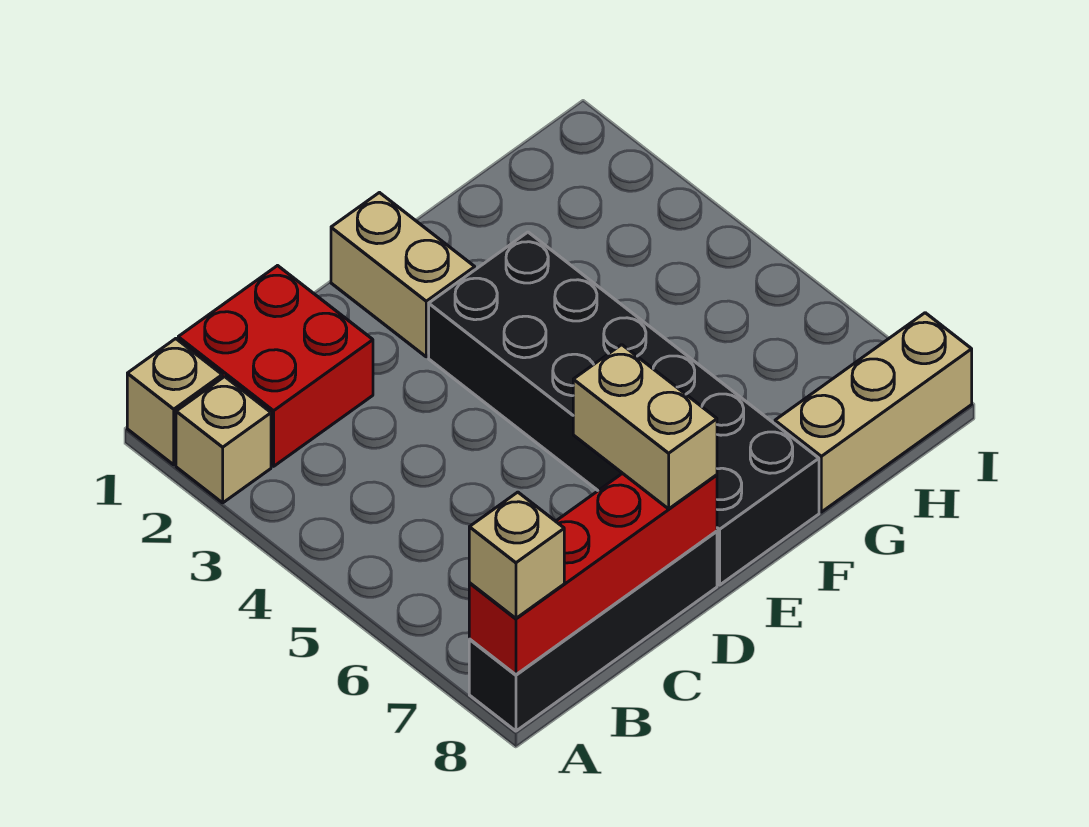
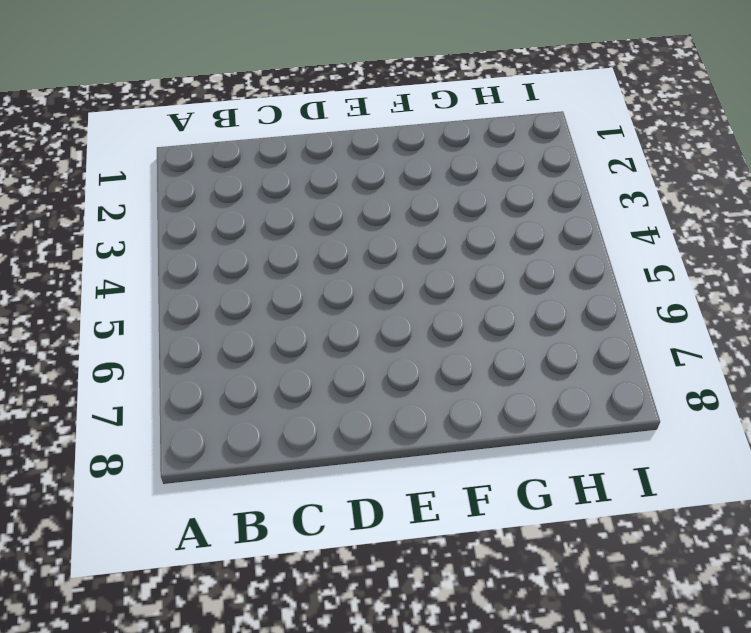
none -> tan brick A1 level 1
none -> tan brick A2 level 1

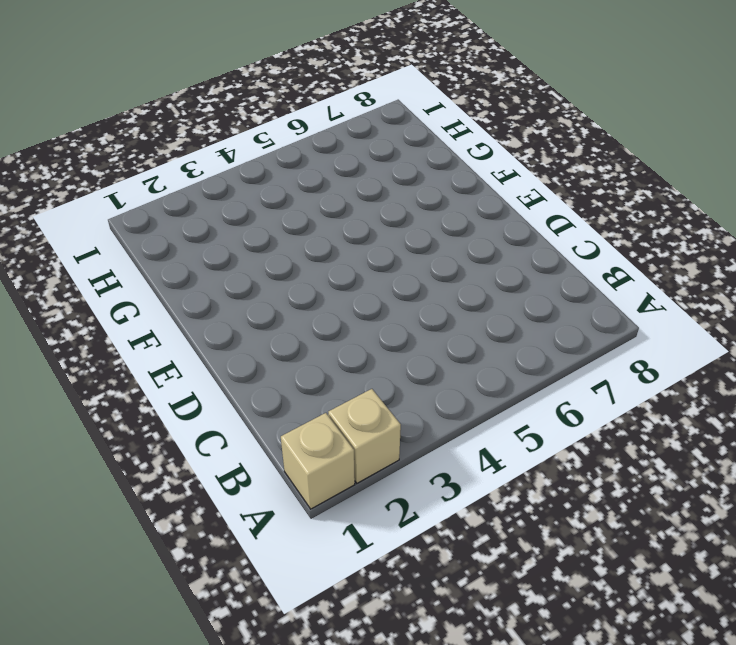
none -> black brick A8:D8 level 1
none -> red brick B1:C2 level 1

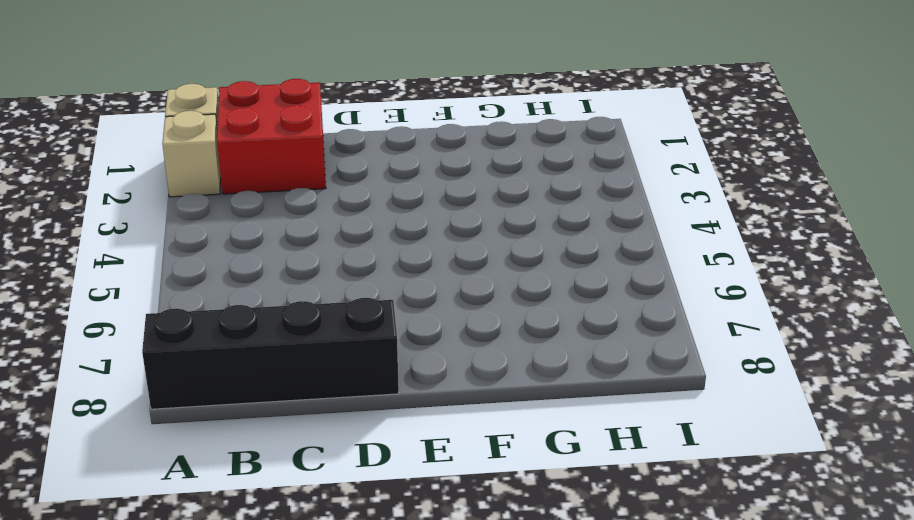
none -> tan brick E1:E2 level 1
none -> black brick E3:F8 level 1

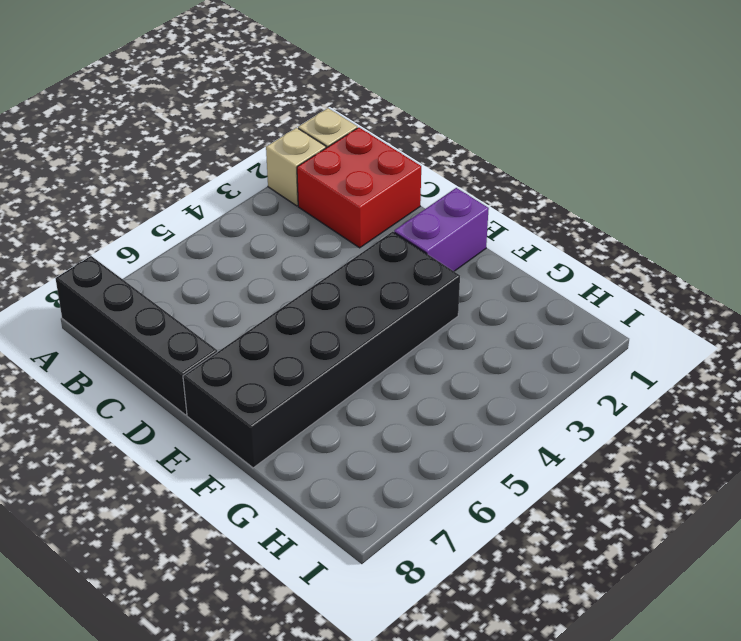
purple brick E1:E2 level 1 -> tan brick E1:E2 level 1
none -> tan brick G8:I8 level 1
none -> red brick A8:D8 level 2

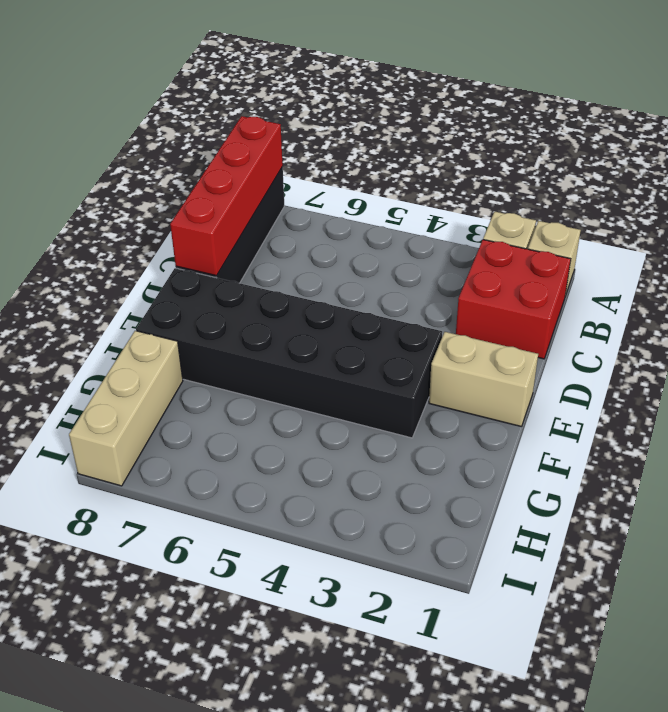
none -> tan brick A8 level 3
none -> tan brick D7:D8 level 3

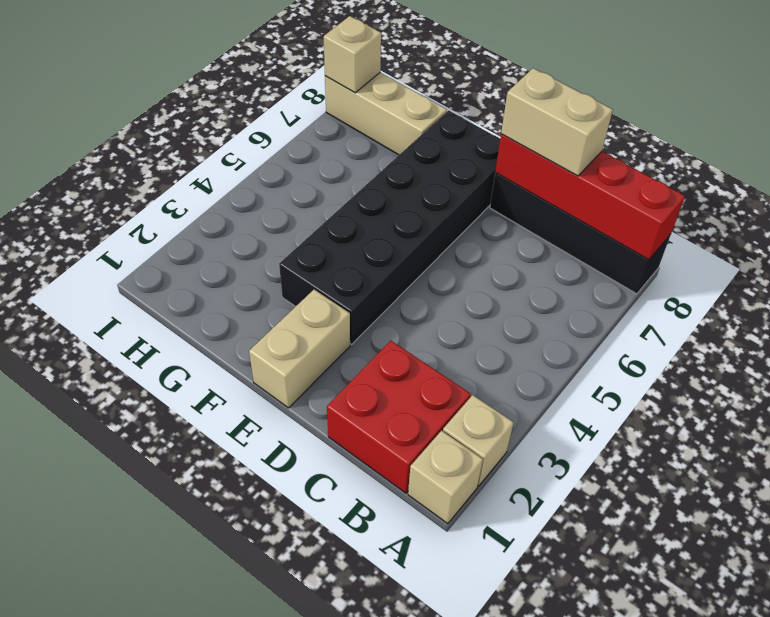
tan brick C8:D8 level 3 -> tan brick D7:D8 level 3
tan brick I8 level 2 -> tan brick A8 level 3

